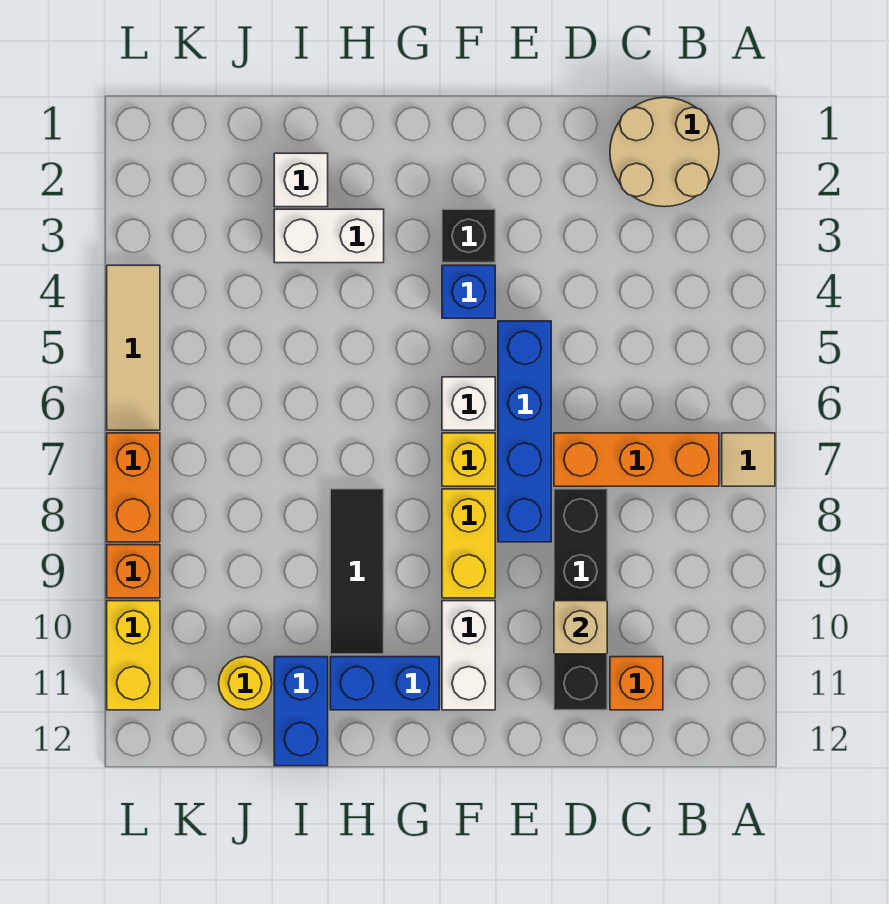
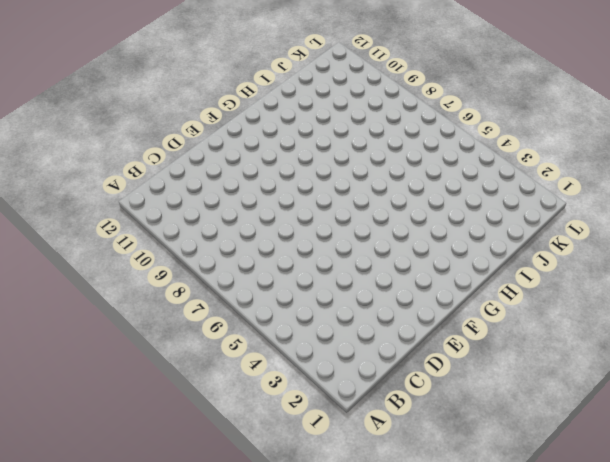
none -> tan tile A7 level 1
none -> tan round brick B1:C2 level 1
none -> orange brick B7:D7 level 1

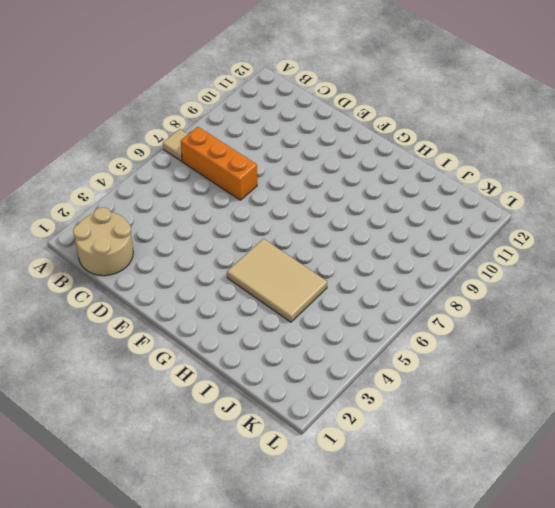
tan tile G4:I5 level 1 -> none
none -> orange brick C11 level 1
none -> black brick D8:D11 level 1
none -> blue brick E5:E8 level 1

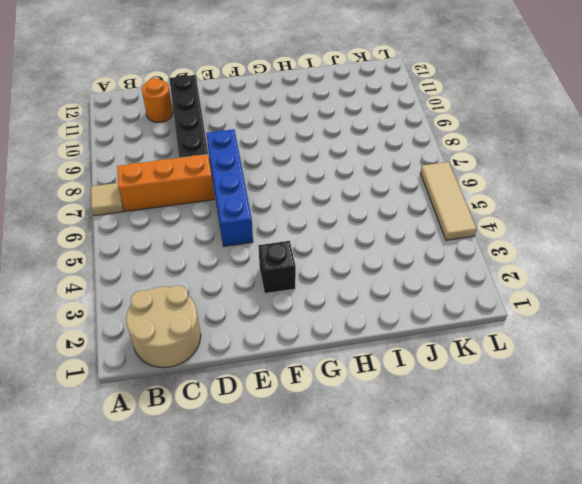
orange round brick C11 level 1 -> orange brick C11 level 1
none -> blue brick F4 level 1
none -> white brick F6 level 1
none -> yellow brick F7 level 1

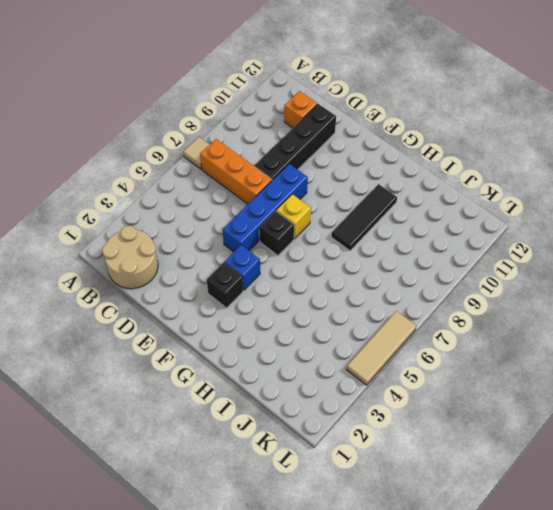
black brick F6 level 1 -> white brick F6 level 1
none -> yellow brick F8:F9 level 1
none -> white brick F10:F11 level 1
none -> blue brick G11:H11 level 1

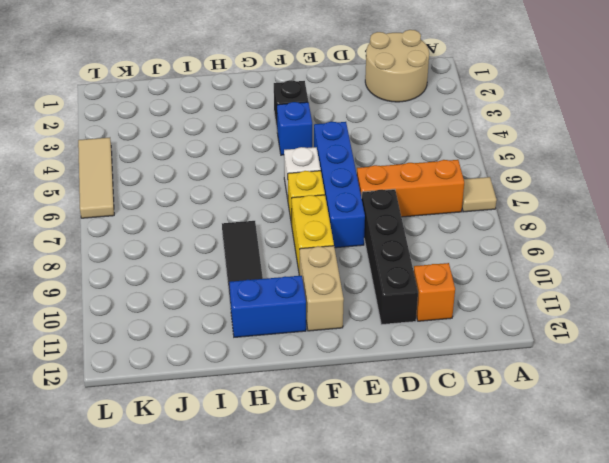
tan brick F10:F11 level 1 -> white brick F10:F11 level 1
none -> white brick H3:I3 level 1
none -> white brick I2 level 1
none -> blue brick I11:I12 level 1

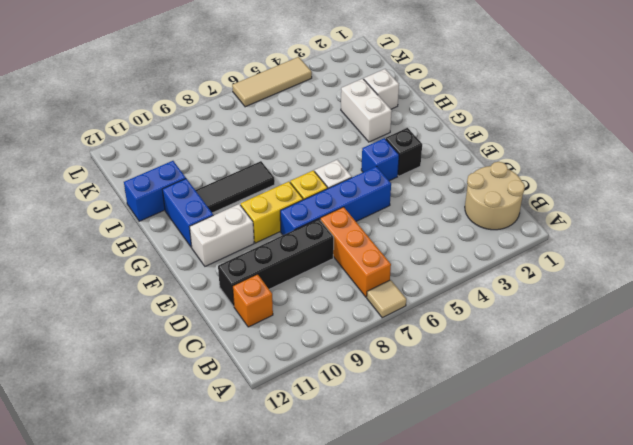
none -> yellow round brick J11 level 1
none -> orange brick L7:L8 level 1
none -> orange brick L9 level 1

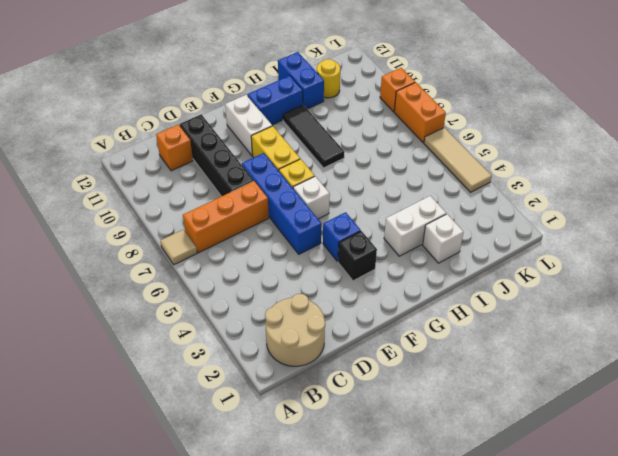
none -> yellow brick L10:L11 level 1
none -> tan brick D10 level 2

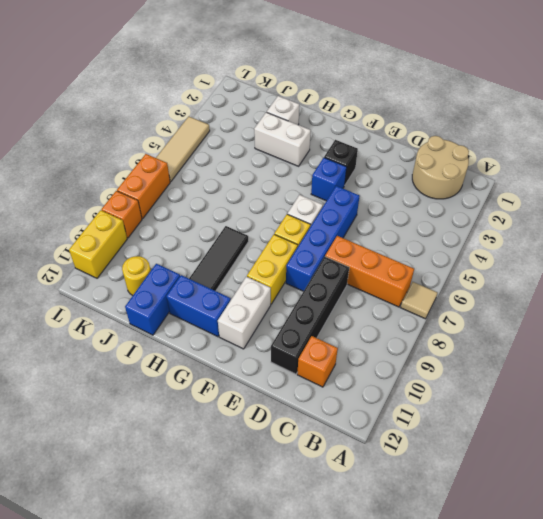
none -> tan brick D10 level 2

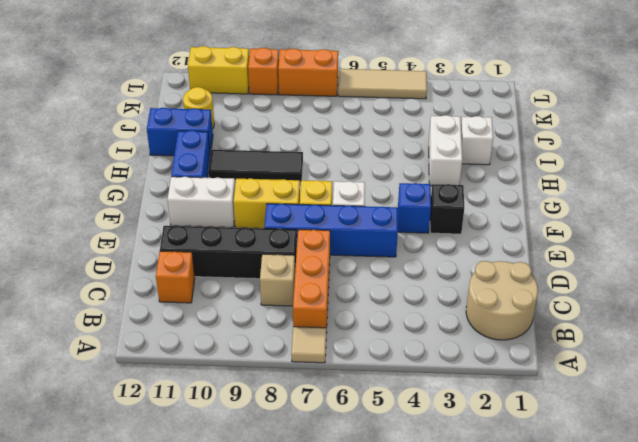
tan brick C8 level 1 -> tan brick D10 level 2

